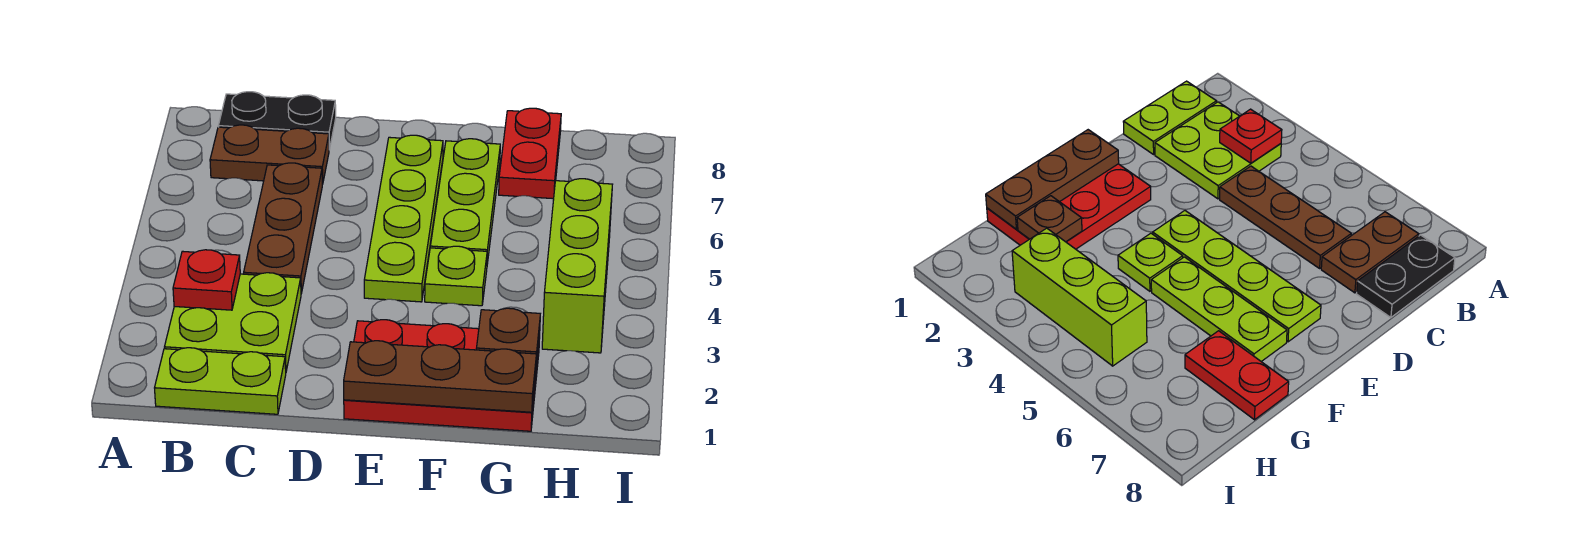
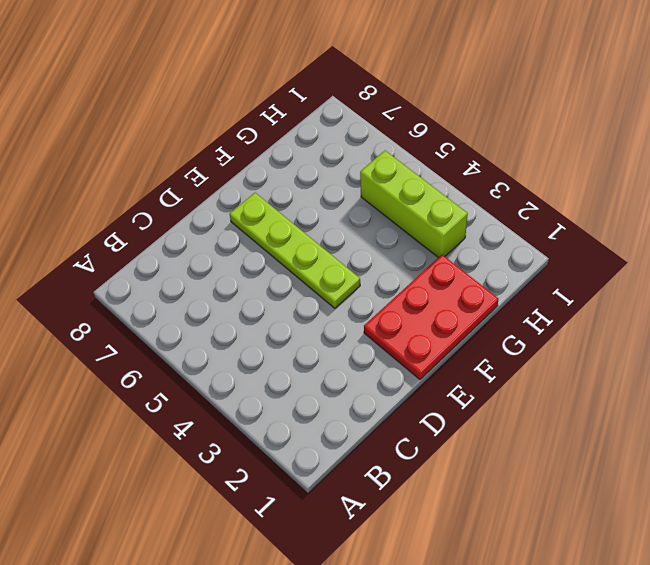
none -> lime plate B1:C1 level 1
none -> lime plate B2:C3 level 1
none -> brown plate B7:C7 level 1

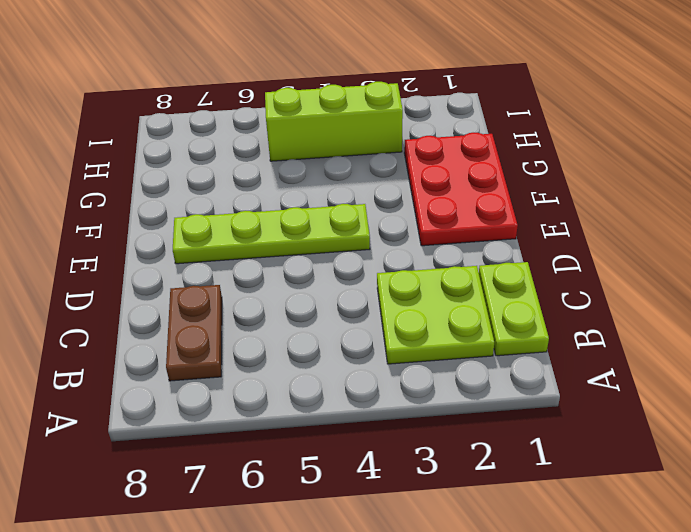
none -> black plate B8:C8 level 1
none -> brown plate C4:C6 level 1
none -> lime plate F4 level 1

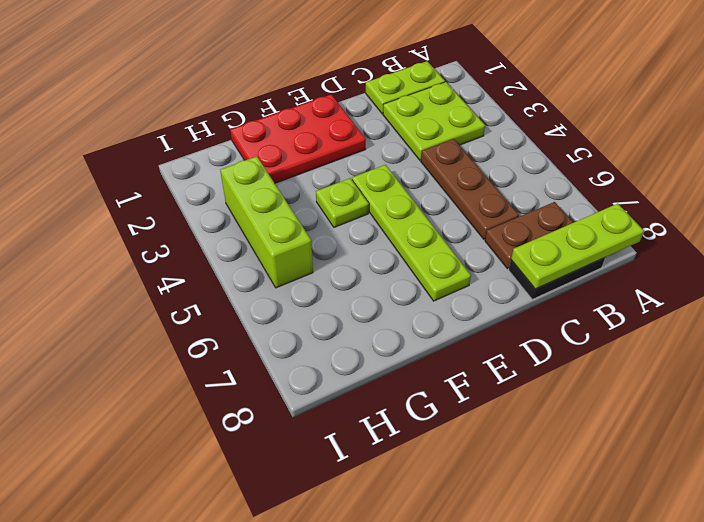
lime plate A8:C8 level 2 -> lime plate F5:F7 level 1
none -> red plate G7:G8 level 1
none -> red plate B3 level 2
none -> brown plate E1:G1 level 2

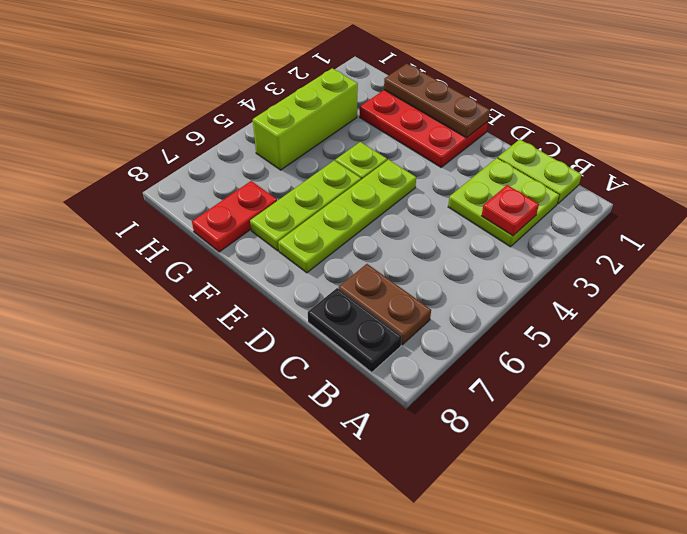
none -> brown plate C4:C6 level 1
none -> brown plate G2 level 2

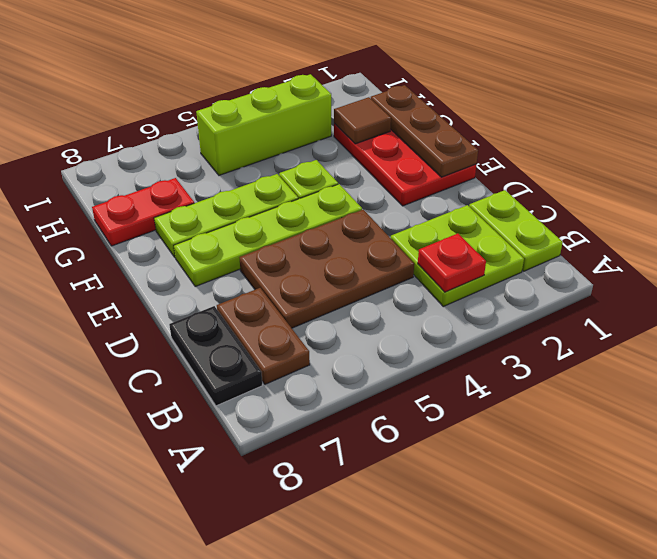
brown plate C4:D6 level 1 -> brown plate C4:C6 level 1
brown tile G2 level 2 -> brown plate G2 level 2

